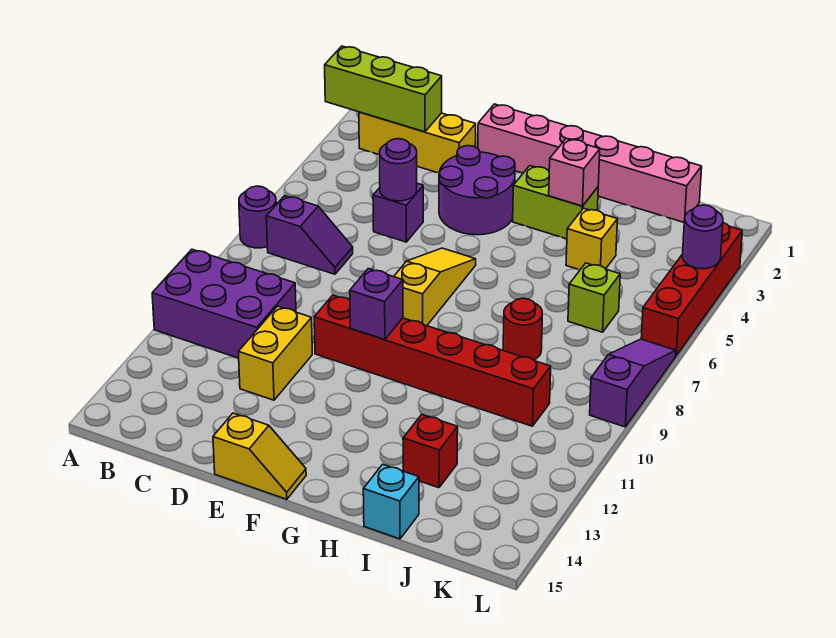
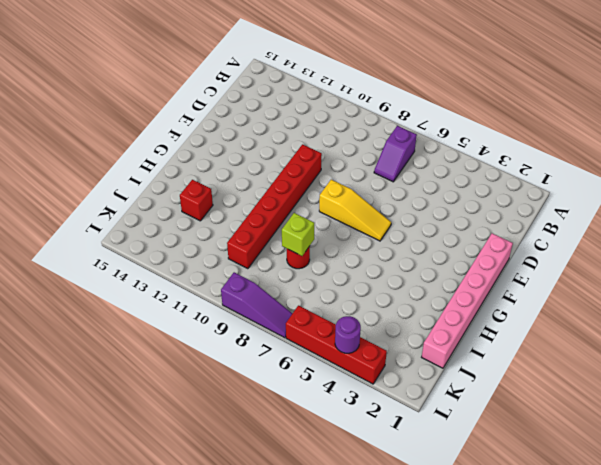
lime brick I8 level 2 -> lime brick J6 level 1
none -> purple round brick A7 level 1
none -> purple brick A10:C11 level 1
none -> yellow brick B2:D2 level 1

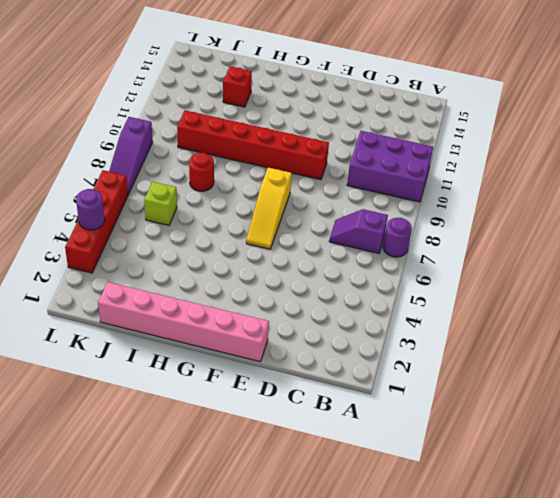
none -> yellow brick B2:D2 level 1
none -> purple brick D5 level 1
none -> yellow brick D11:D12 level 1

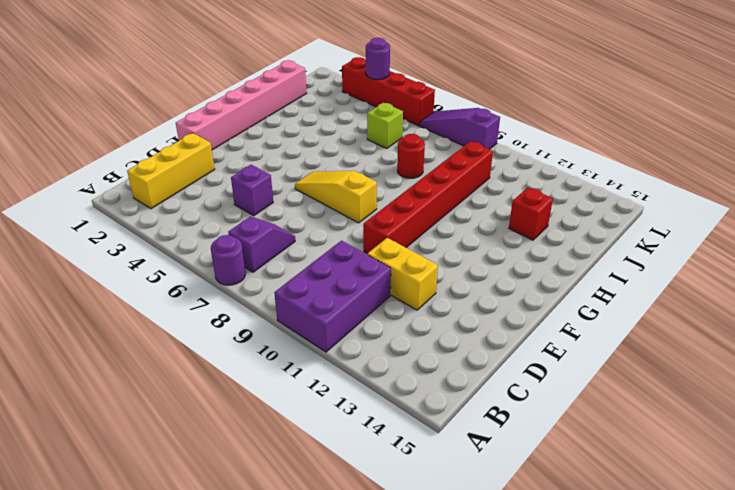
none -> purple round brick E3:F4 level 1
none -> yellow slope E15:F15 level 1 top E
none -> lime brick G3:H3 level 1

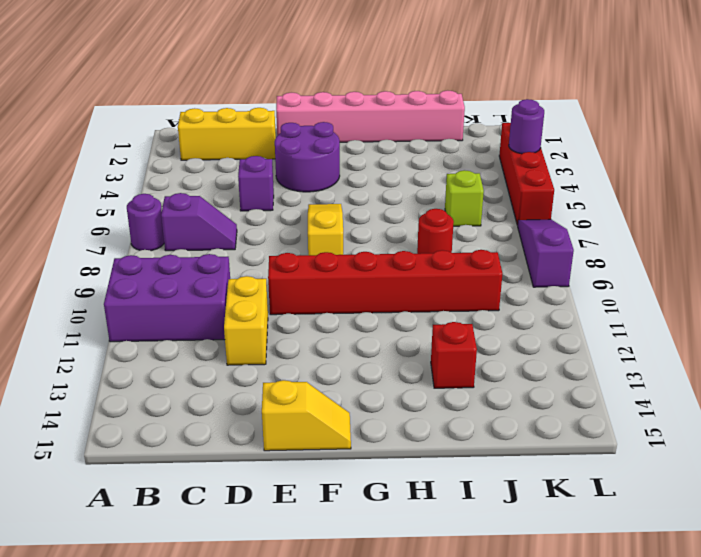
none -> lime brick G3:H3 level 1
none -> yellow brick I4 level 1
none -> cyan brick I15 level 1

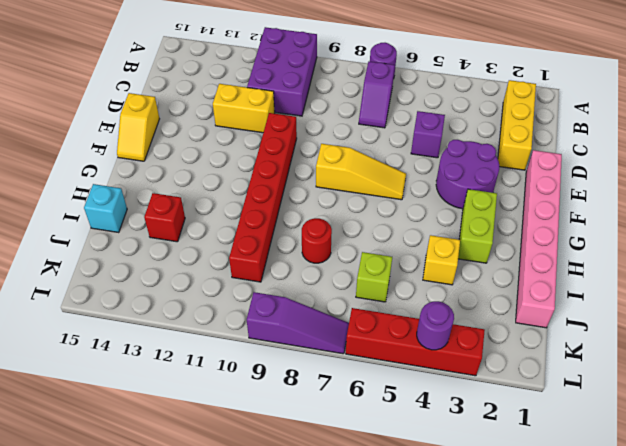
none -> lime brick A2:C2 level 2
none -> purple round brick D5 level 2
none -> purple brick F10 level 2

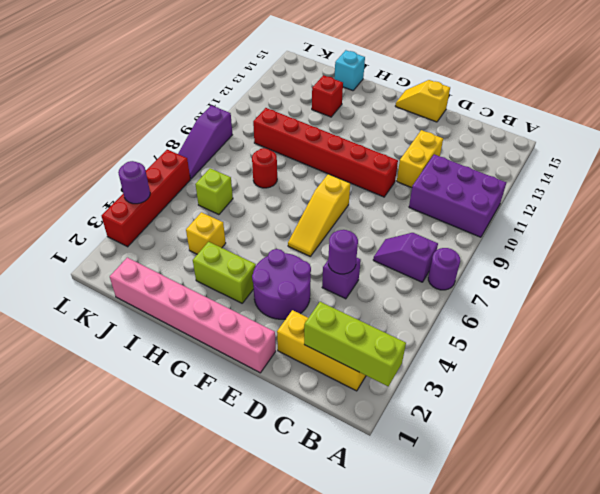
none -> purple brick F10 level 2
none -> pink brick H3 level 2

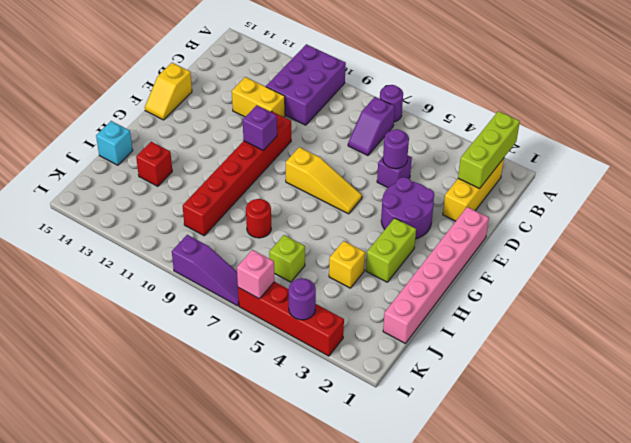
pink brick L6 level 2 -> pink brick H3 level 2

